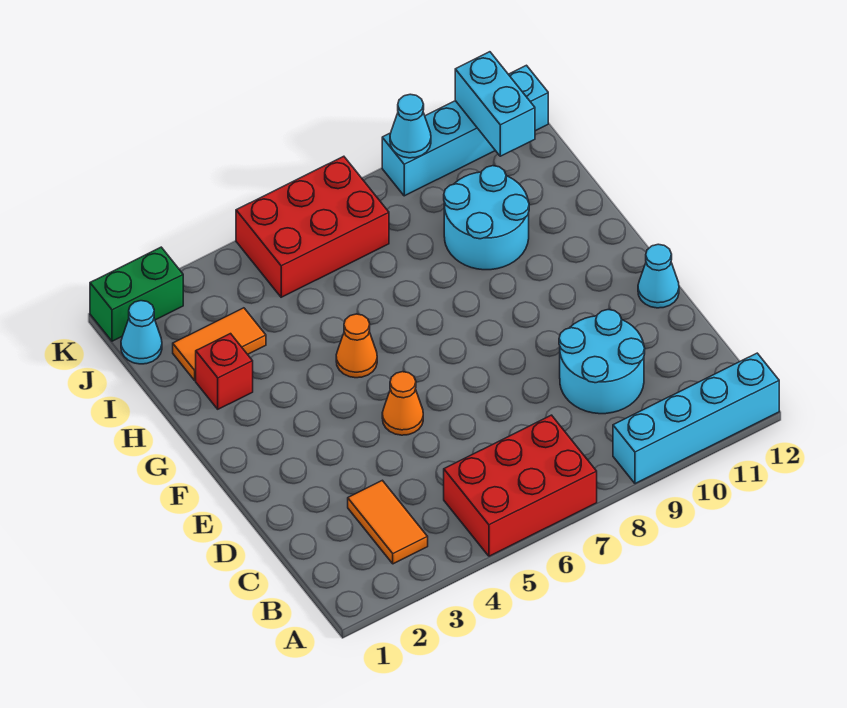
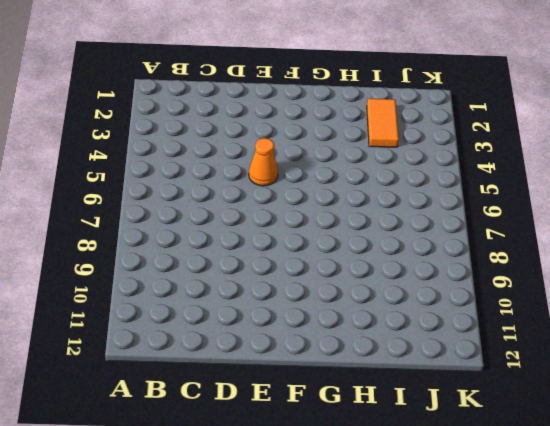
none -> red brick A5:B7 level 1
none -> cyan brick A9:A12 level 1
none -> orange tile B3:C3 level 1

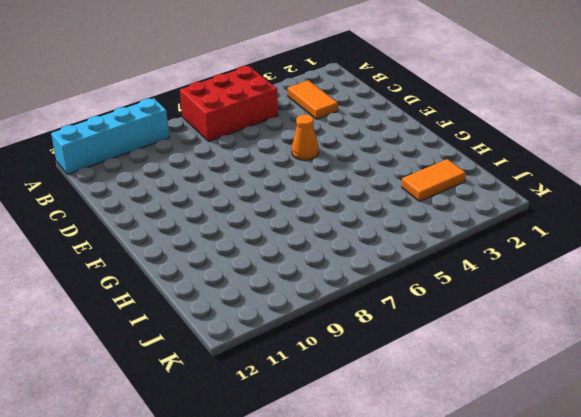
none -> cyan round brick C9:D10 level 1
none -> cyan cone E12 level 1
none -> orange cone G5 level 1

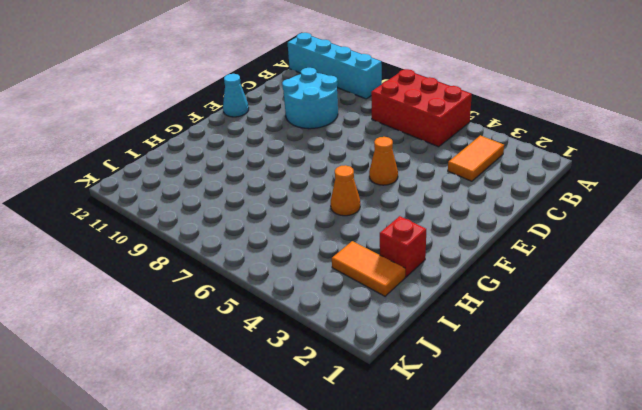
none -> cyan round brick H9:I10 level 1
none -> cyan cone J1 level 1
none -> red brick J5:K7 level 1

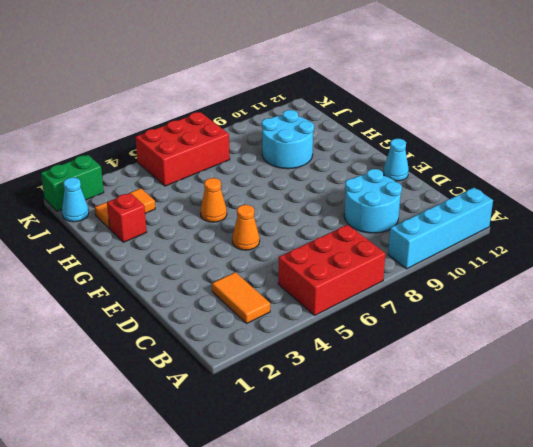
none -> cyan brick K9:K12 level 1
none -> cyan brick J11:K11 level 2
none -> cyan cone K9 level 2

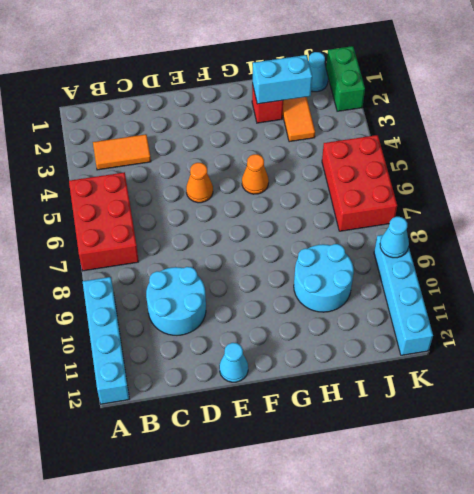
cyan brick H2:I2 level 2 -> cyan brick J11:K11 level 2

